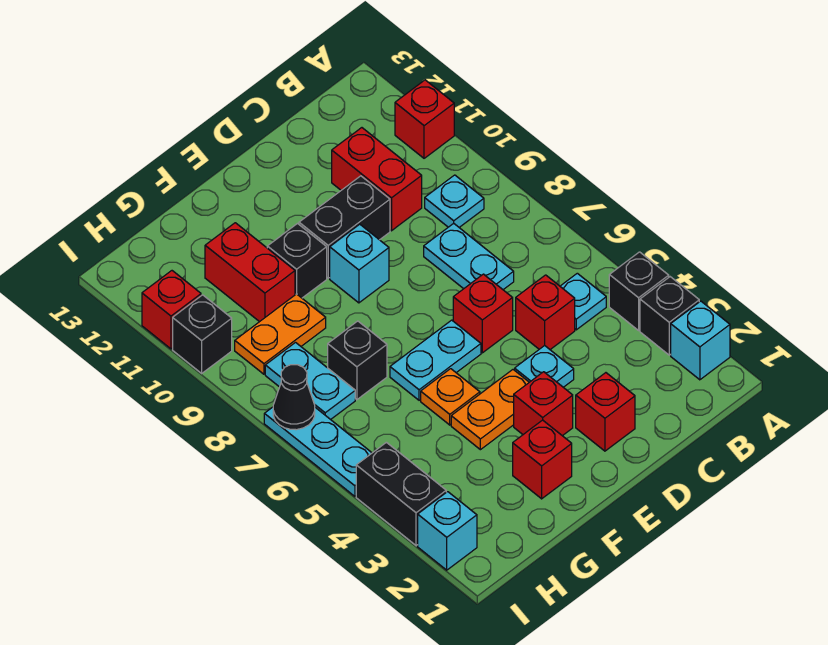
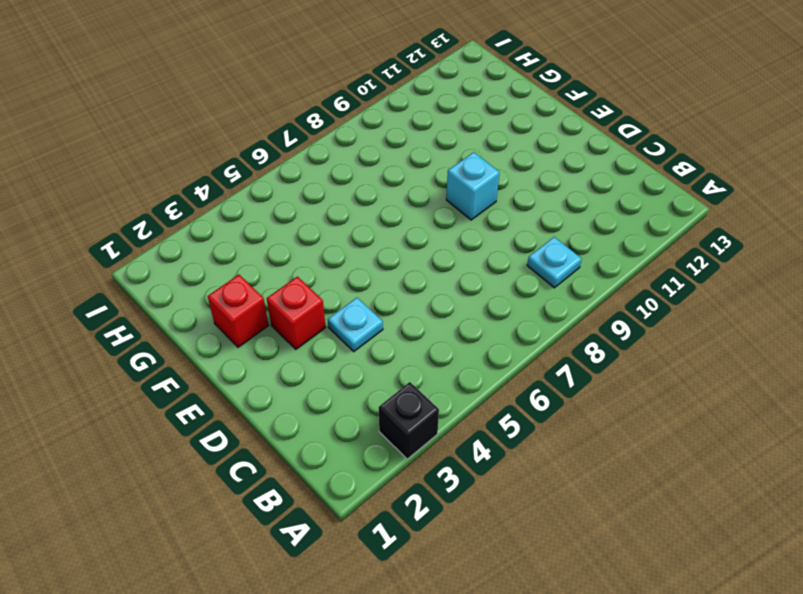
none -> cyan brick A2 level 1
none -> black brick A4 level 1
none -> red brick A11 level 1
none -> cyan plate B5 level 1

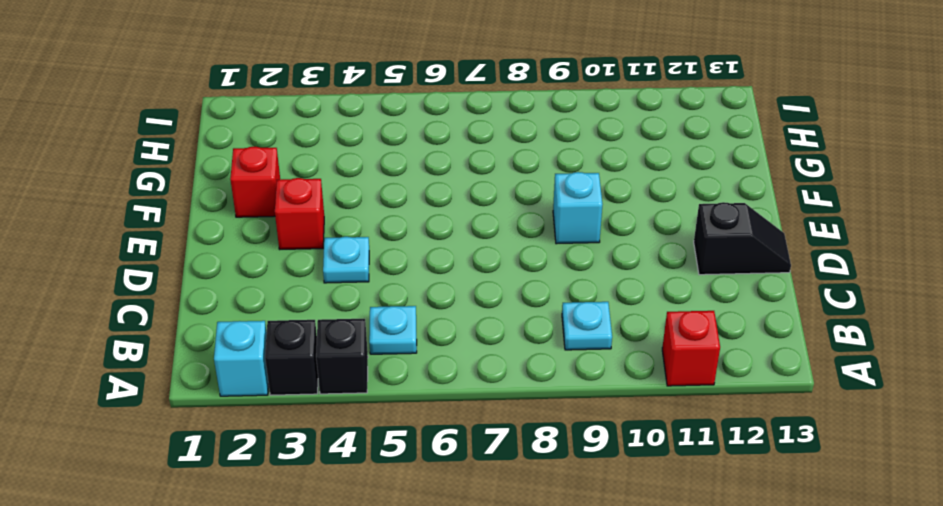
black slope D12:D13 level 1 top 12 -> none
none -> red brick C5 level 1
none -> cyan plate C7:C8 level 1
none -> red brick C10:C11 level 1
none -> red brick D2 level 1

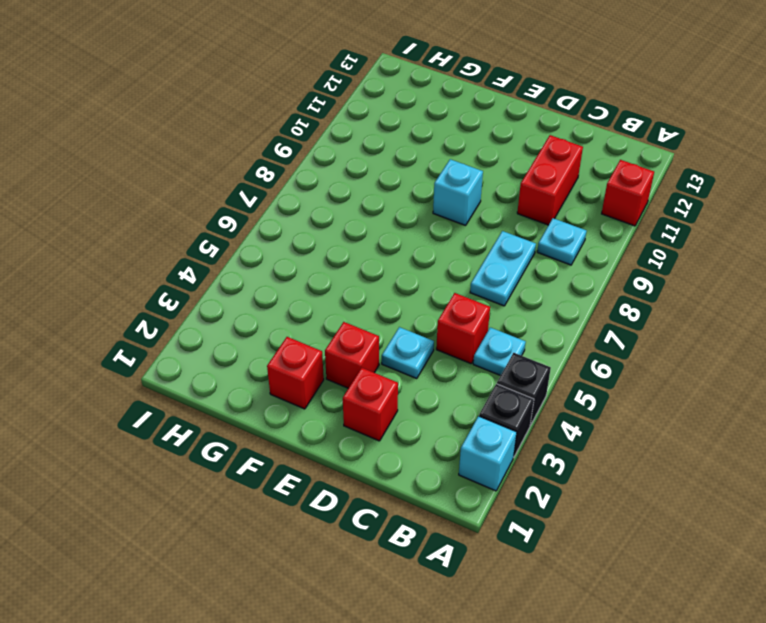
none -> red brick D6 level 1
none -> black brick D10:E10 level 1
none -> orange plate E4:F4 level 1
none -> cyan plate E6:F6 level 1

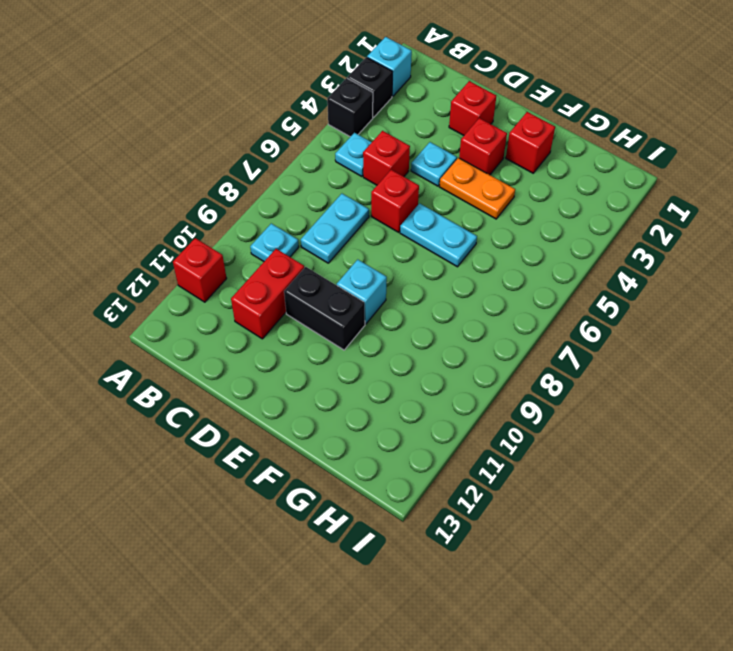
none -> orange plate F5 level 1
none -> black brick F10 level 1
none -> black brick G7 level 1
none -> orange plate G9:H9 level 1

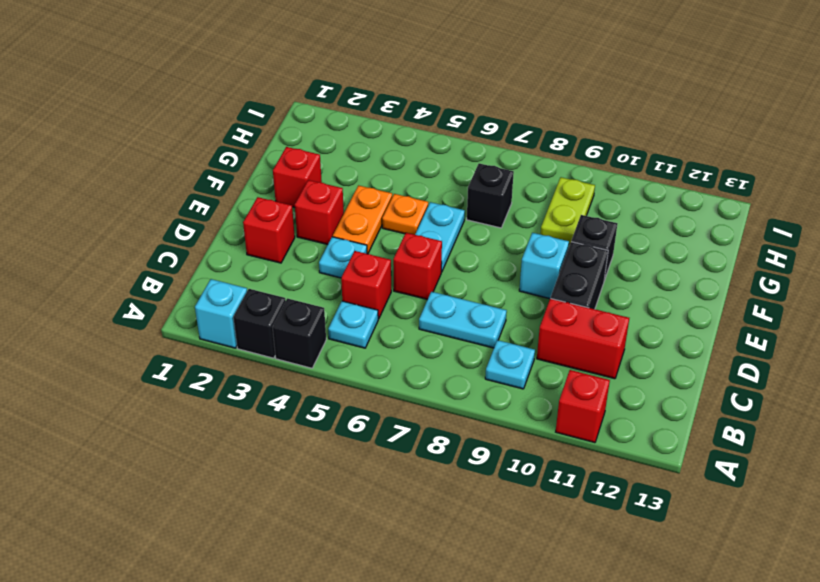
lime plate G9:H9 level 1 -> orange plate G9:H9 level 1
none -> red brick G10:G11 level 1
none -> cyan plate H7:H8 level 1
none -> cyan brick I2 level 1
none -> black brick I3:I4 level 1

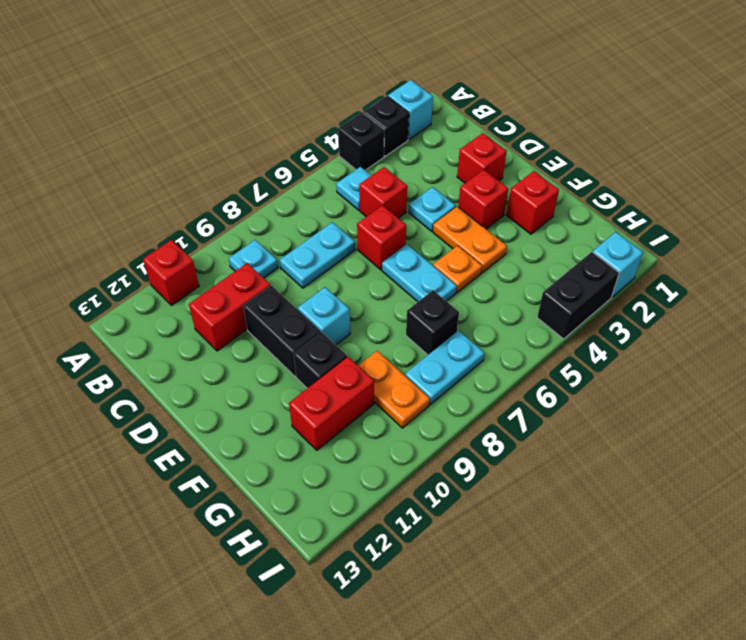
none -> cyan plate I5:I7 level 1
none -> black brick I10 level 1
none -> red brick I11 level 1
none -> black cone I7 level 2

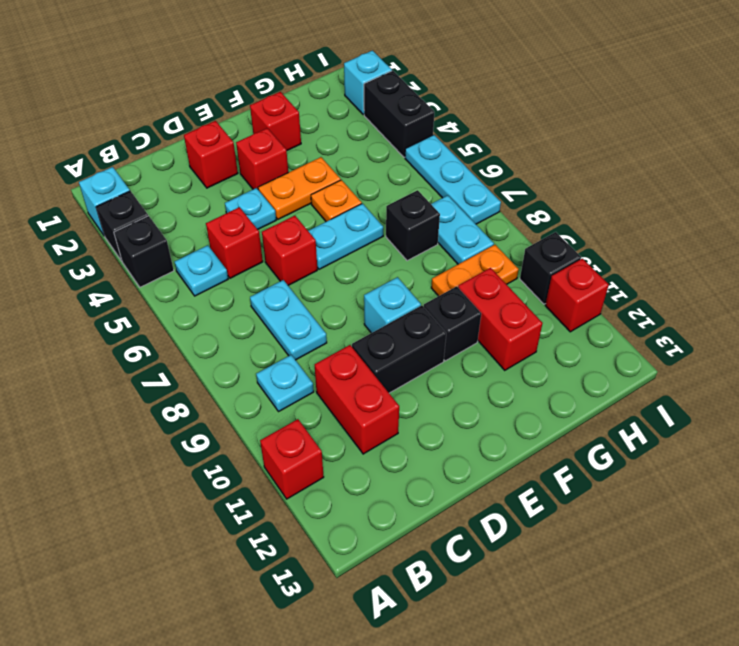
none -> black cone I7 level 2

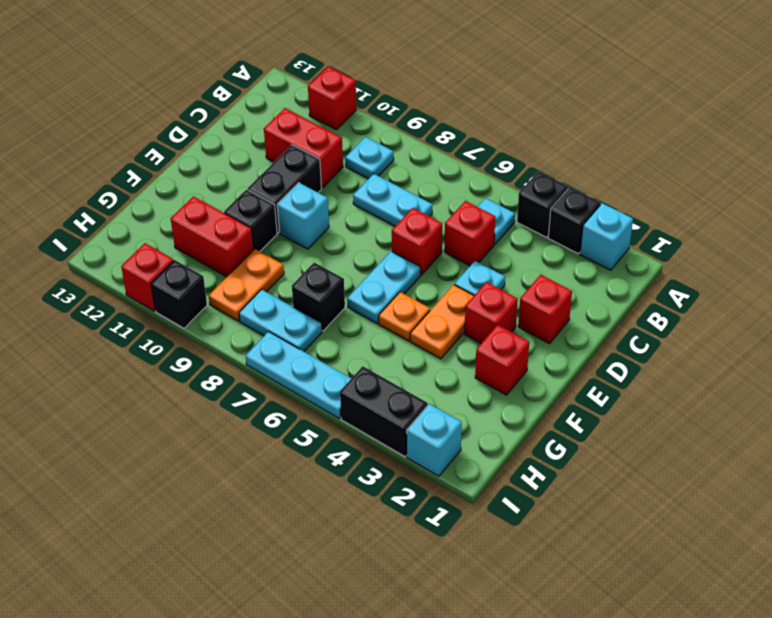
none -> black cone I7 level 2

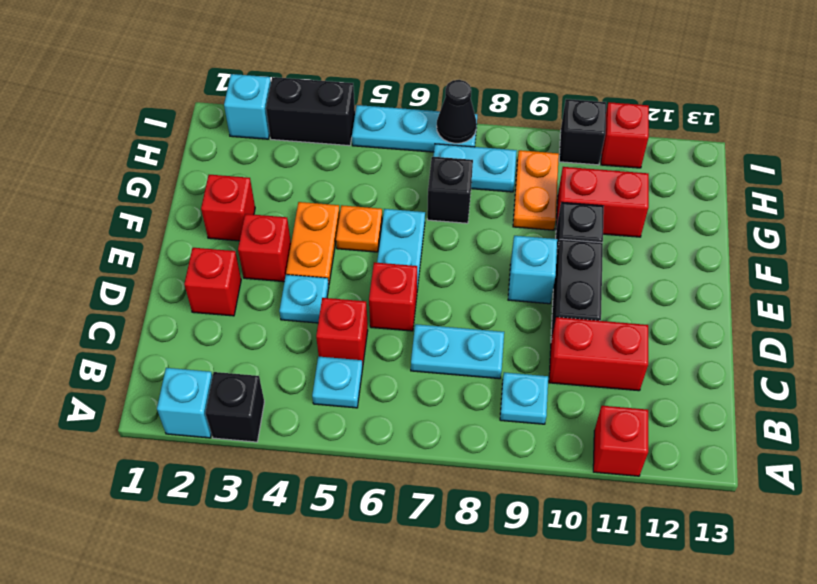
none -> black brick A4 level 1

